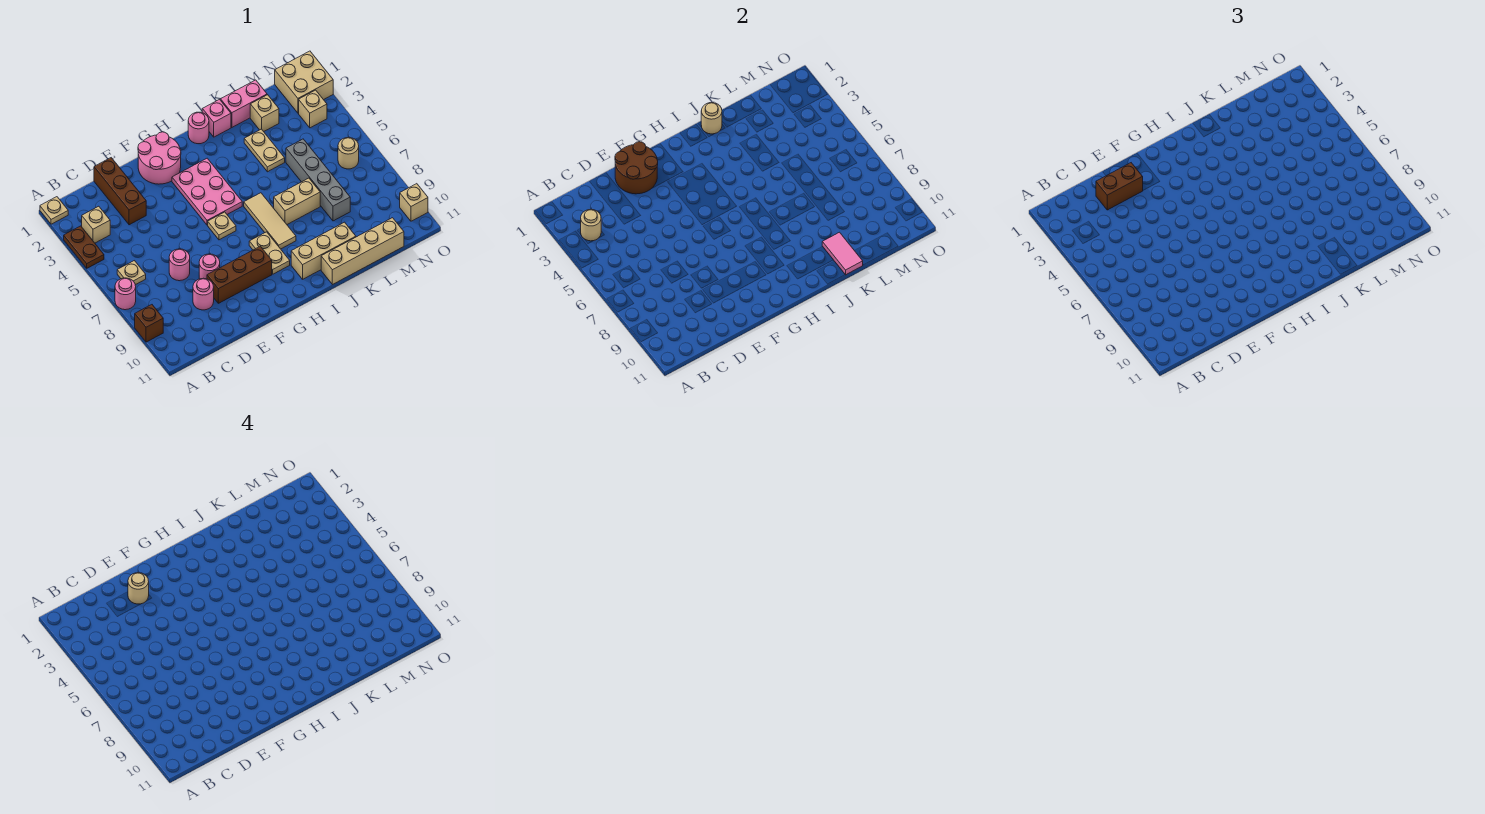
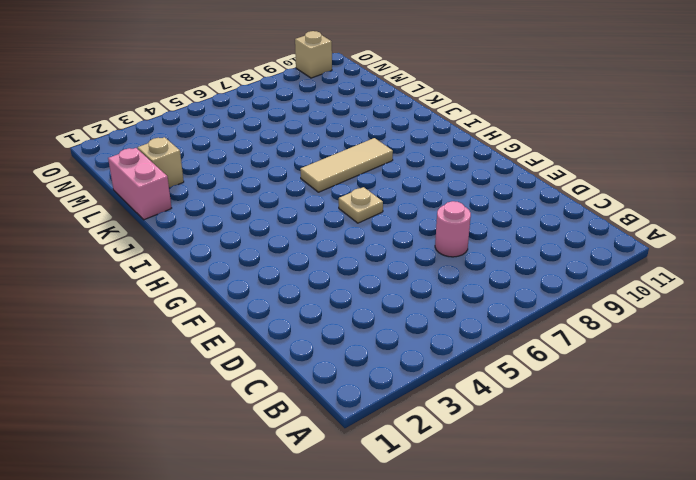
none -> tan plate A1 level 1
none -> brown plate A3:A4 level 1
none -> pink round brick A7 level 1
none -> brown brick A9 level 1

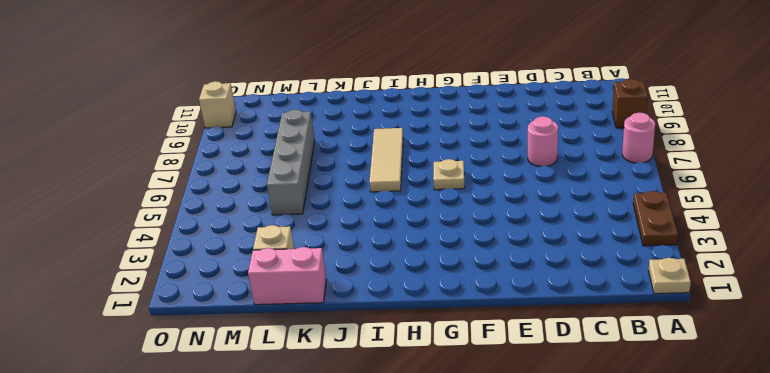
none -> tan brick B3 level 1
none -> tan plate B6 level 1
none -> brown brick D1:D3 level 1
none -> pink round brick D9 level 1

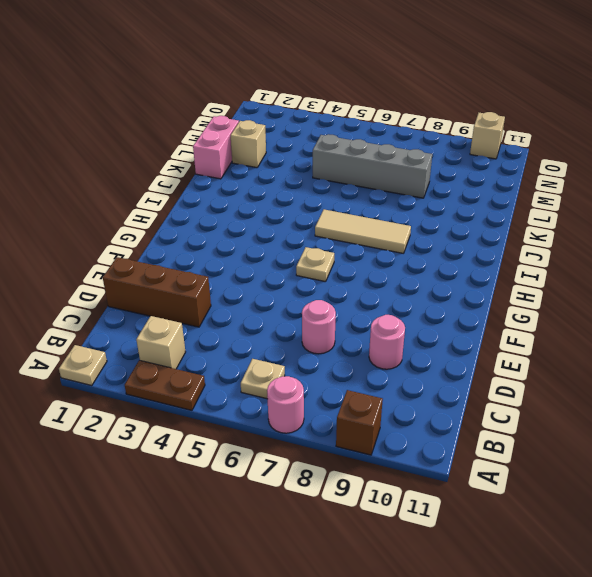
none -> pink round brick E8 level 1
none -> brown brick E9:G9 level 1
none -> pink round brick F1:G2 level 1
none -> pink plate G3:H5 level 1

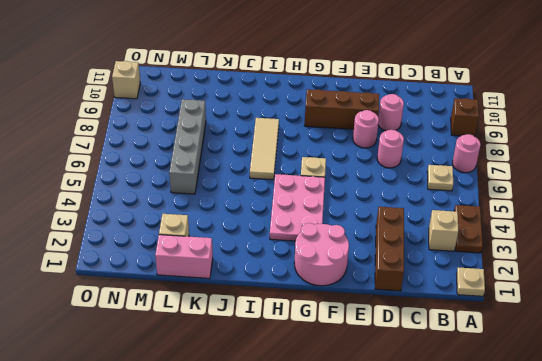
none -> tan plate H8:H9 level 1
none -> pink round brick I1 level 1
none -> tan brick I10:K10 level 1
none -> pink brick J1 level 1

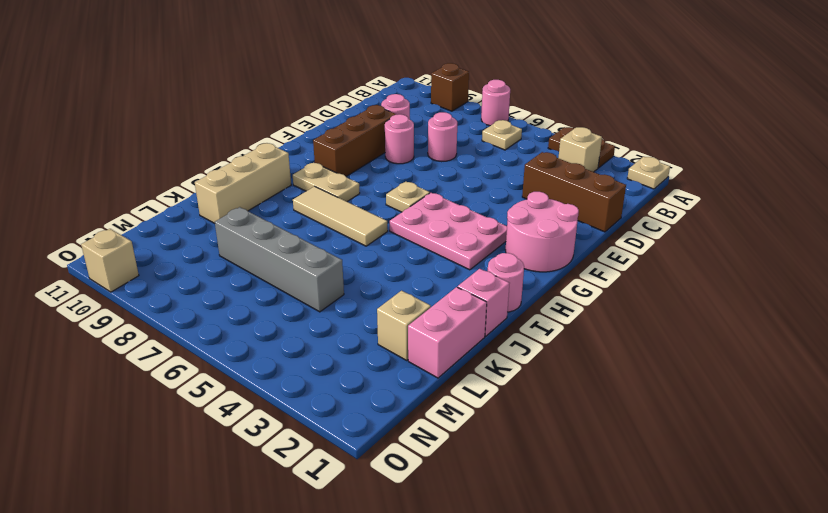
none -> tan brick J7:K7 level 1
none -> tan brick J11:M11 level 1
none -> tan plate K3:K4 level 1
none -> tan brick N1:O2 level 1

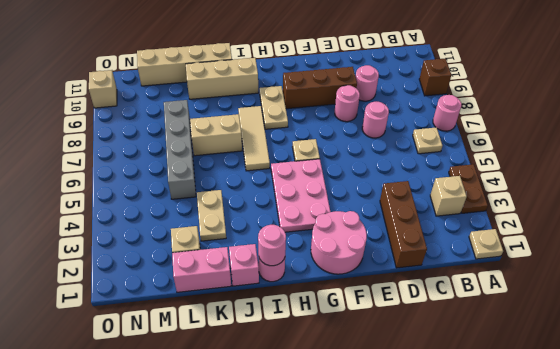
pink round brick I1 level 2 -> none
none -> tan brick N1:O2 level 1
none -> tan brick N3 level 1
none -> tan round brick N6 level 1
none -> tan round brick B3 level 2

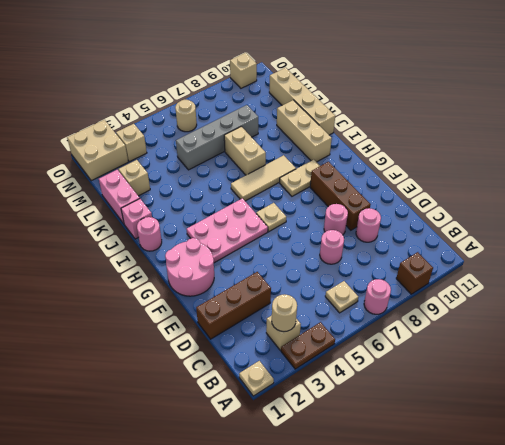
none -> tan plate K3:K4 level 1
none -> brown round brick E1:F2 level 2
none -> tan round brick J1 level 2
none -> pink tile K10:K11 level 2

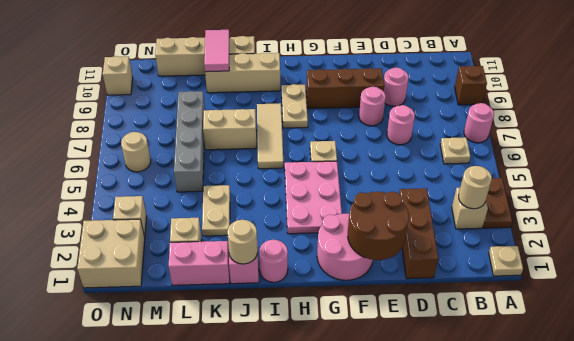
none -> brown brick D2:E2 level 3
none -> tan round brick E2 level 4

